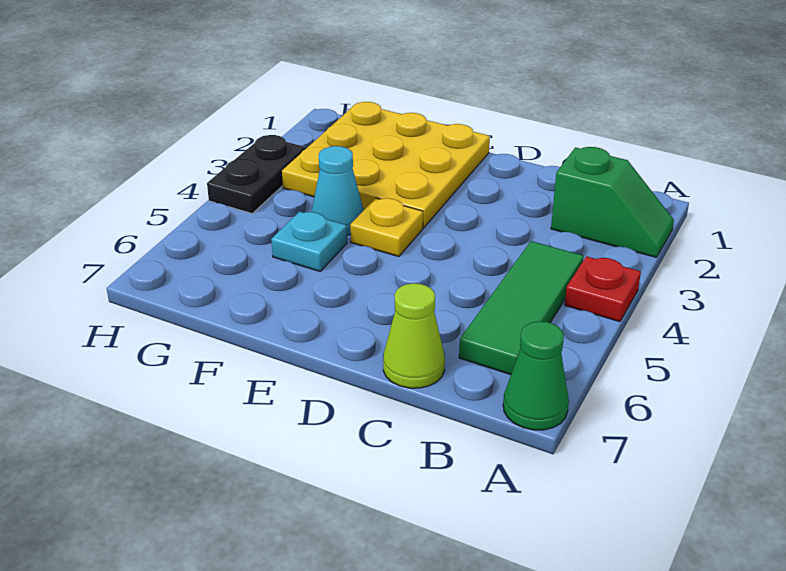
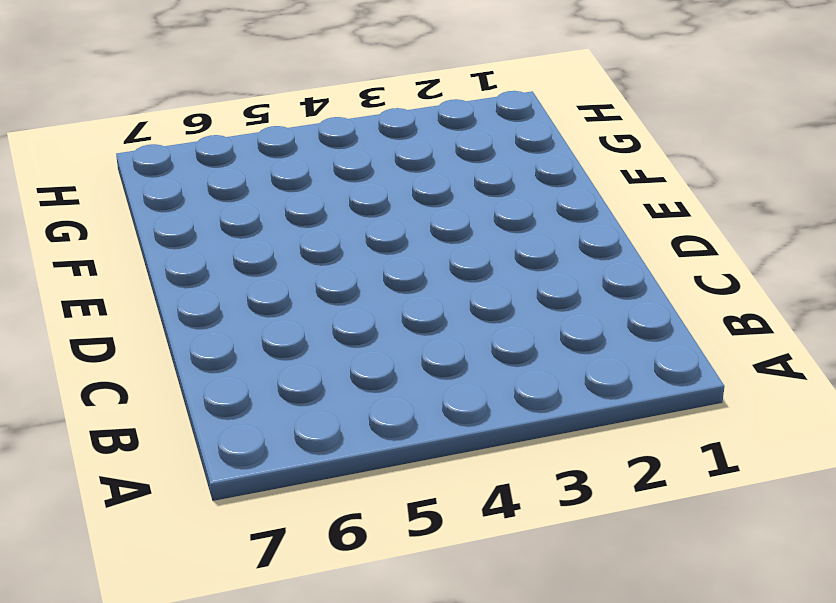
none -> green slope A2:B2 level 1 top B
none -> red plate A4 level 1

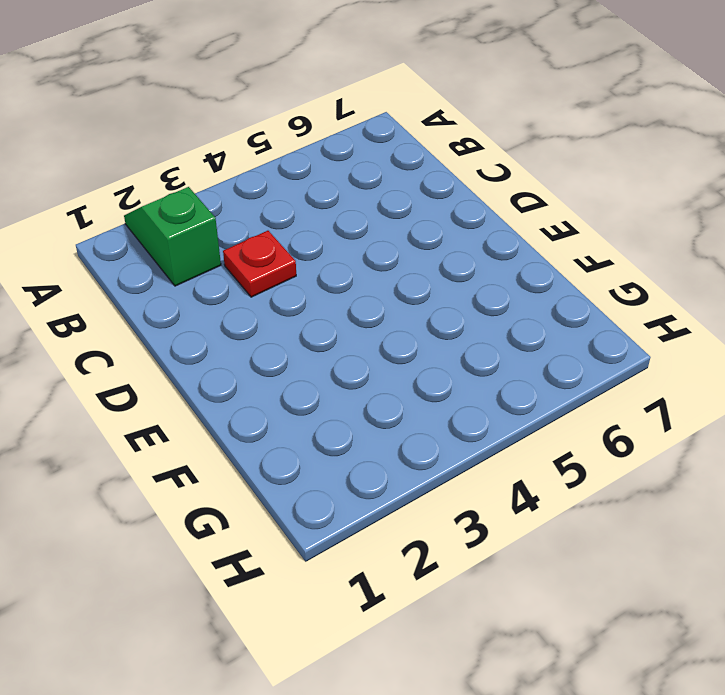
red plate C3 level 1 -> red plate A4 level 1
none -> green cone A7 level 1
none -> green tile B4:B6 level 1

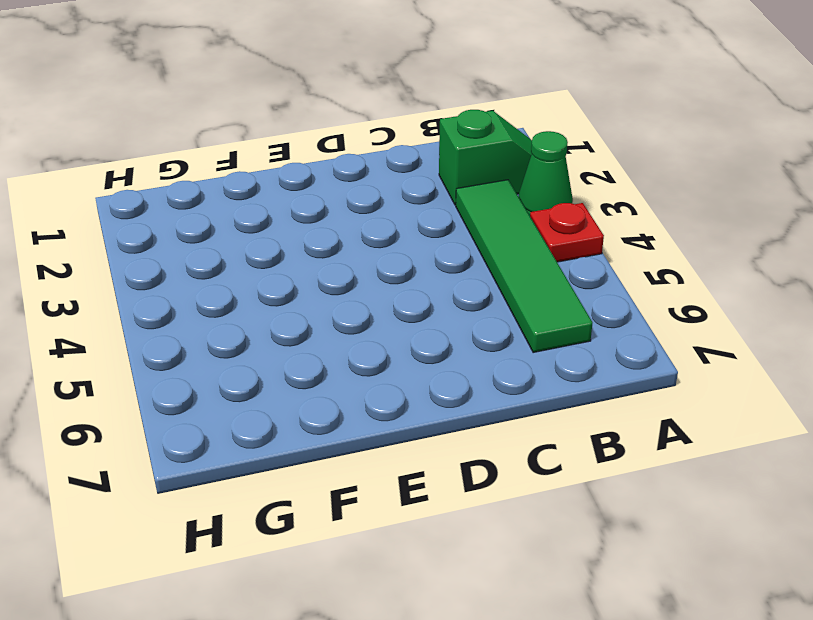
green cone A3 level 1 -> green cone A7 level 1
green tile B3:B6 level 1 -> green tile B4:B6 level 1
none -> lime cone C7 level 1
none -> yellow plate E1:G3 level 1

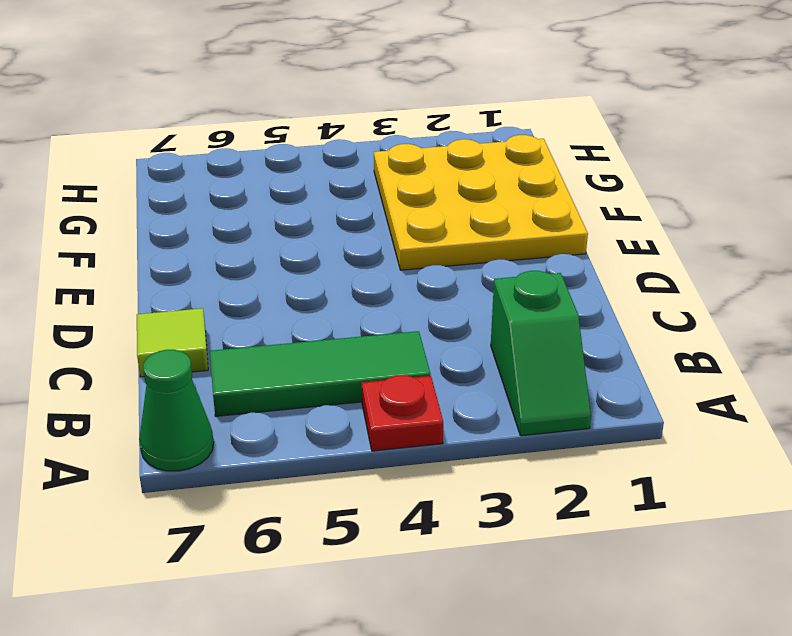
lime tile C7 level 1 -> lime cone C7 level 1
none -> yellow plate E4 level 1
none -> cyan cone F4 level 1

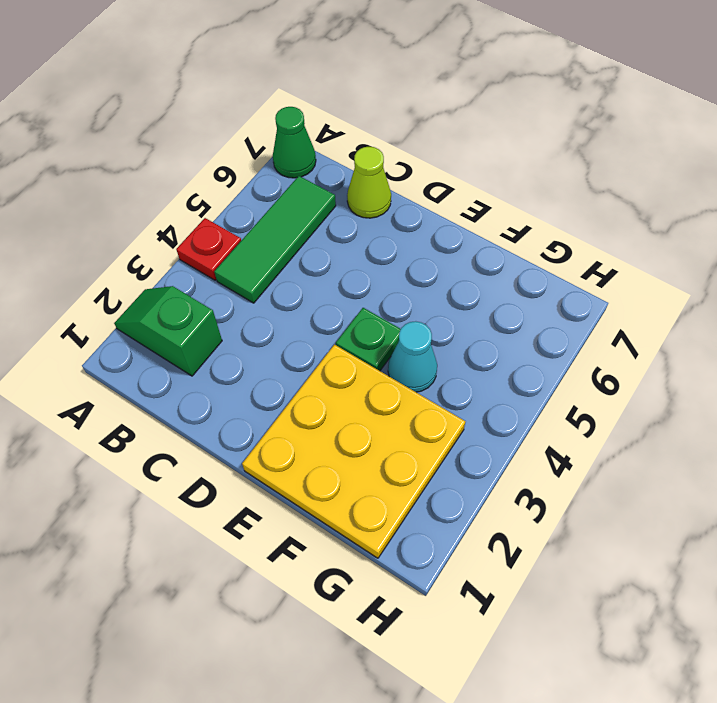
green plate E4 level 1 -> yellow plate E4 level 1
none -> cyan plate F5 level 1
none -> black plate H3:H4 level 1

